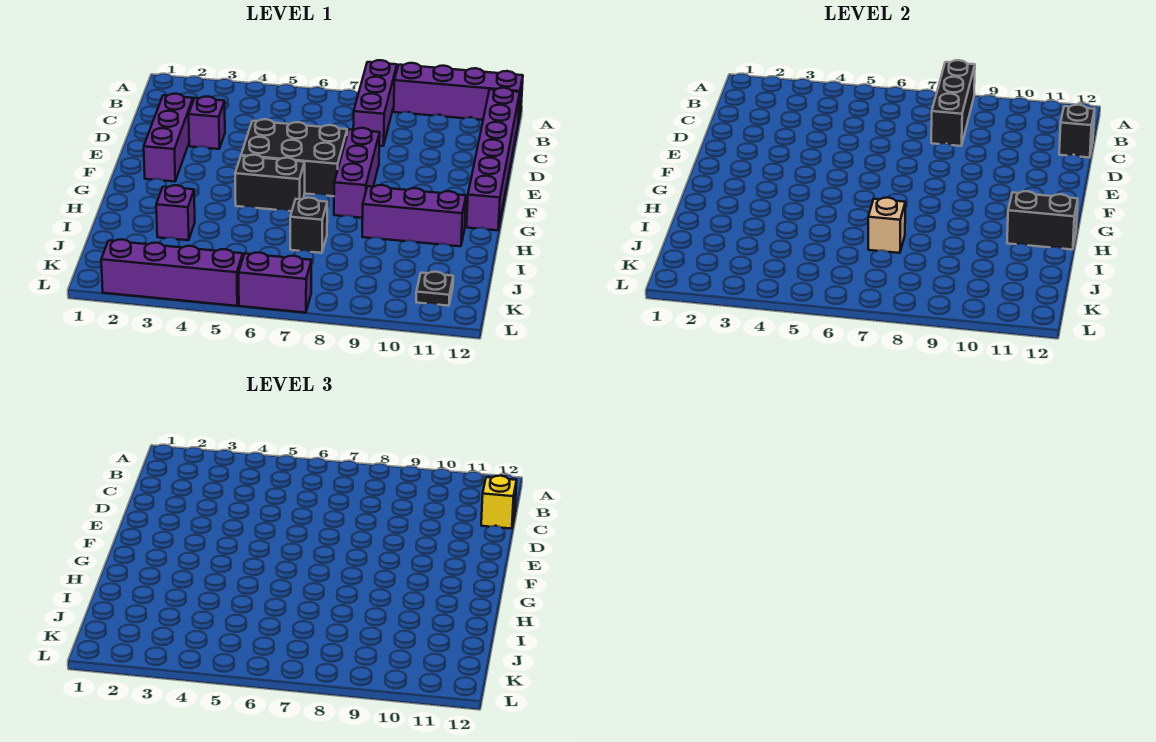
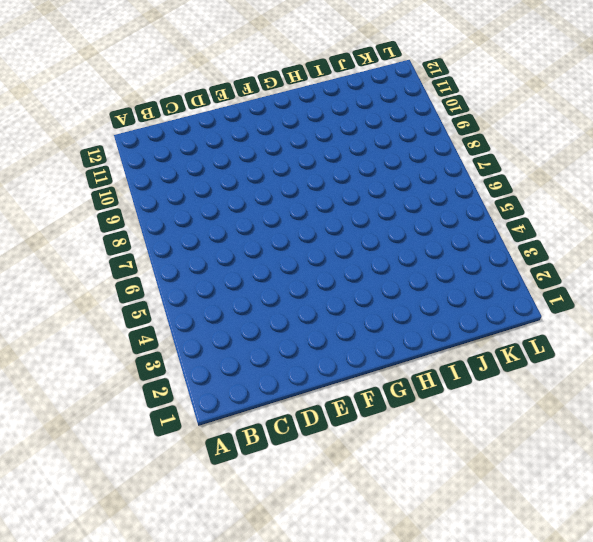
none -> purple brick A8:C8 level 1
none -> purple brick A9:A12 level 1
none -> purple brick B12:G12 level 1

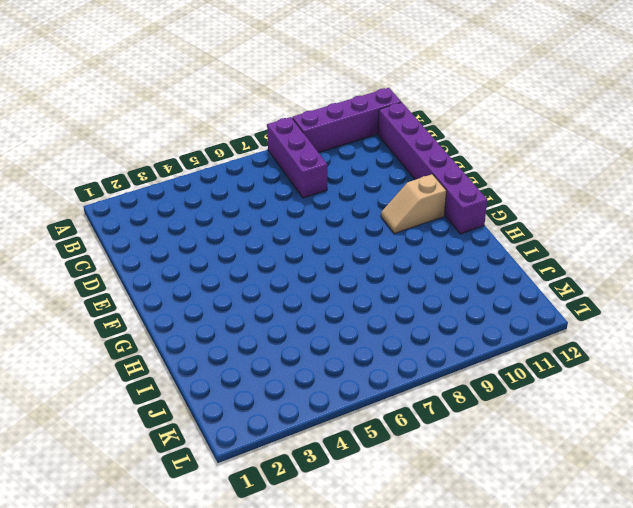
tan slope F10:F11 level 1 top 11 -> none
none -> purple brick D2:F2 level 1
none -> purple brick D3 level 1
none -> black brick E5:F7 level 1

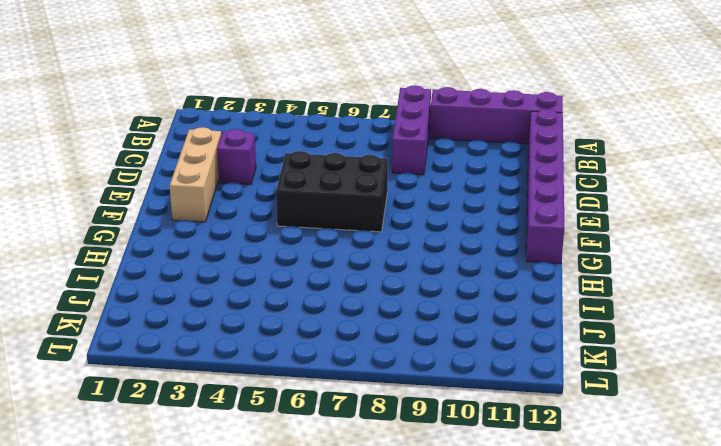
tan brick D2:F2 level 1 -> purple brick D2:F2 level 1
none -> purple brick E8:G8 level 1
none -> black brick G5:G6 level 1
none -> purple brick H9:H11 level 1

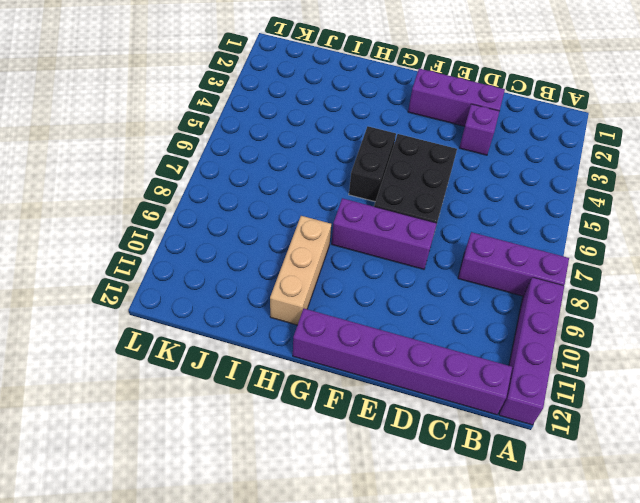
tan brick H9:H11 level 1 -> purple brick H9:H11 level 1
none -> purple brick I3 level 1
none -> black brick I7 level 1
none -> black plate K11 level 1

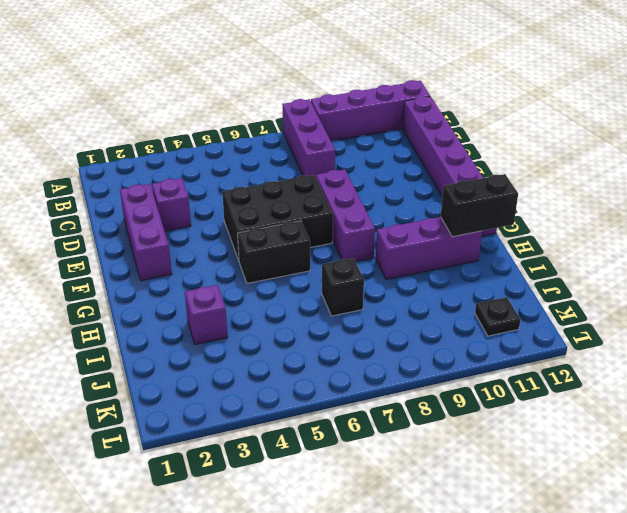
none -> purple brick L2:L5 level 1
none -> purple brick L6:L7 level 1
none -> black brick A8:C8 level 2

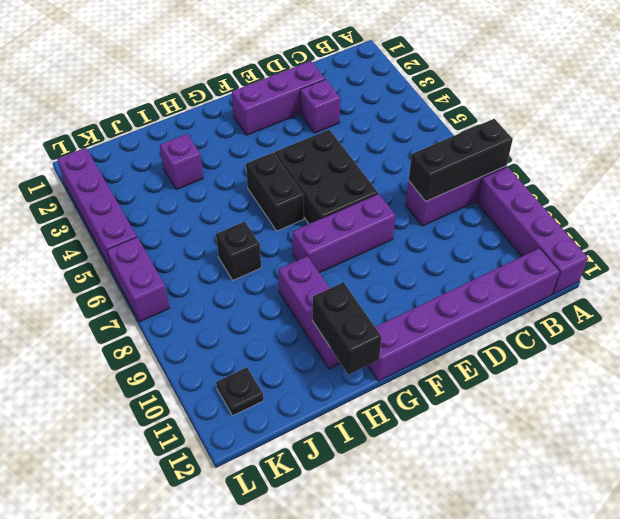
none -> black brick C12 level 2
none -> tan brick I7 level 2
none -> yellow brick C12 level 3

